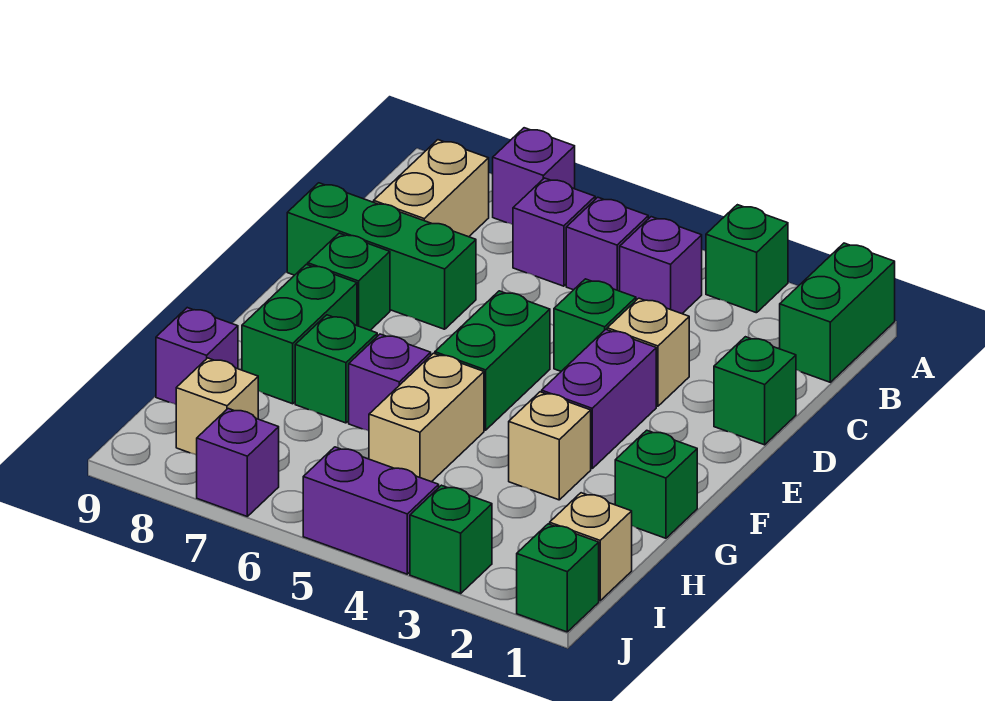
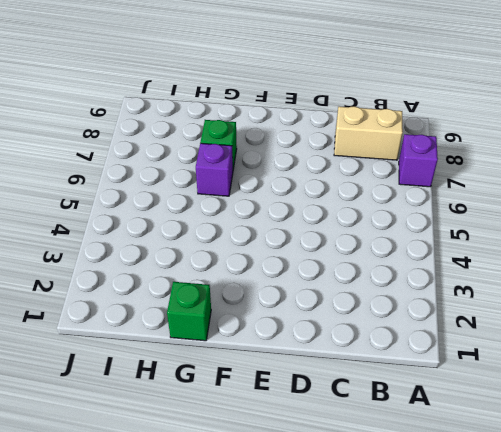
none -> green brick A1:B1 level 1
none -> green brick A3 level 1
none -> purple brick B4 level 1

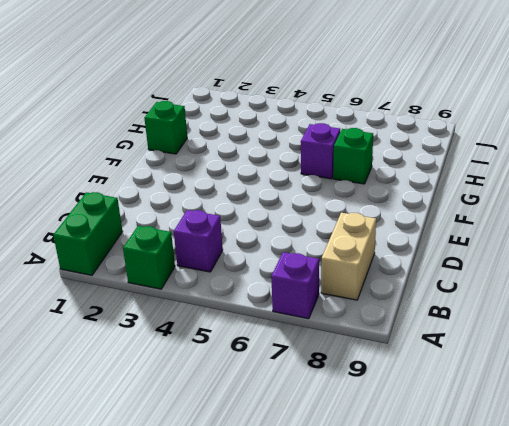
none -> purple brick B5 level 1
none -> purple brick B6 level 1
none -> green brick D1 level 1

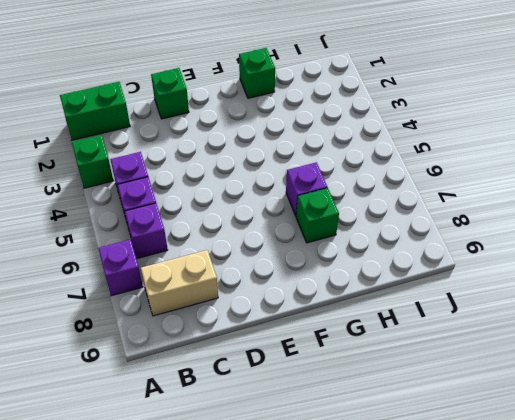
none -> tan brick D3 level 1
none -> green brick D4 level 1
none -> green brick D7:D9 level 1

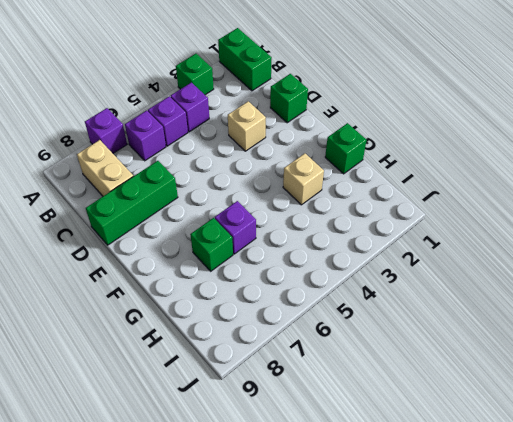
none -> green brick D4 level 1
none -> purple brick E3:F3 level 1
none -> green brick E5:F5 level 1

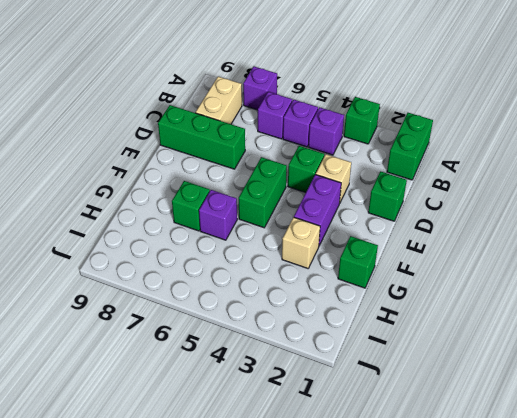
none -> green brick E8 level 1
none -> green brick F8:G8 level 1
none -> tan brick G5:H5 level 1

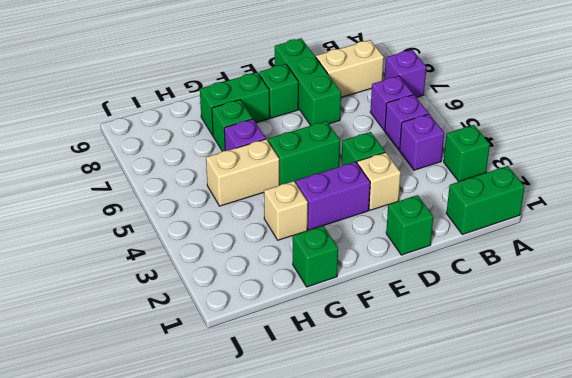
none -> purple brick H9 level 1
none -> tan brick I1 level 1
none -> tan brick I8 level 1

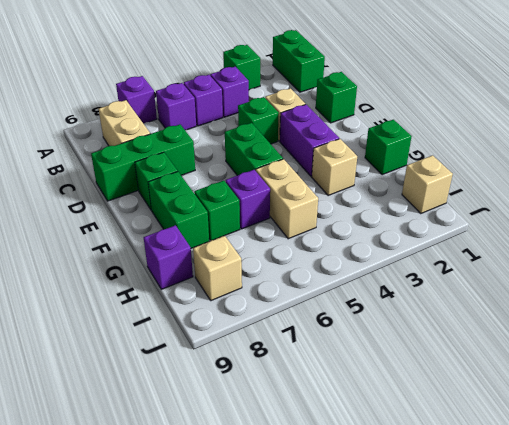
none -> green brick J1 level 1
none -> green brick J3 level 1
none -> purple brick J4:J5 level 1

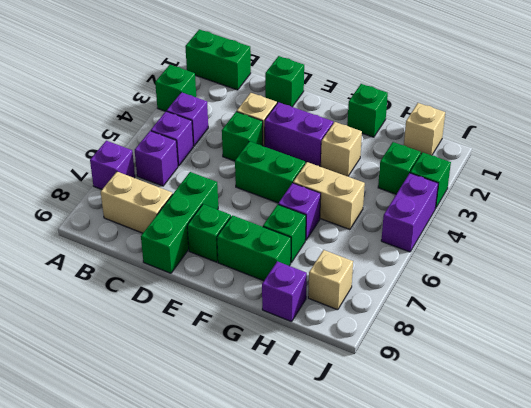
green brick I3 level 1 -> green brick J1 level 1
none -> purple brick J7 level 1

